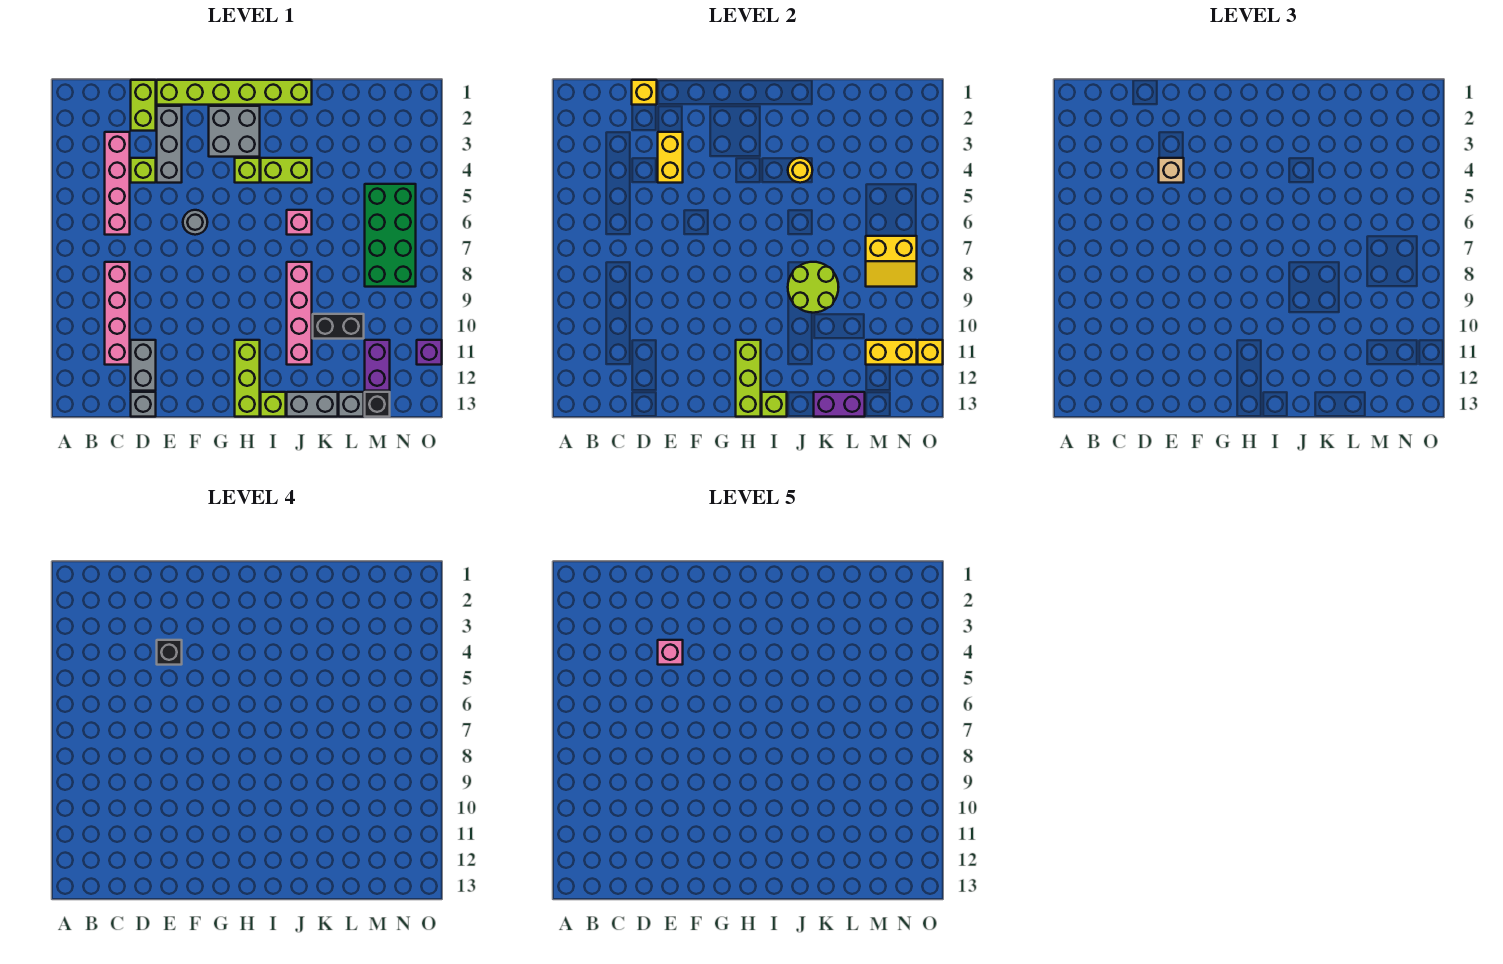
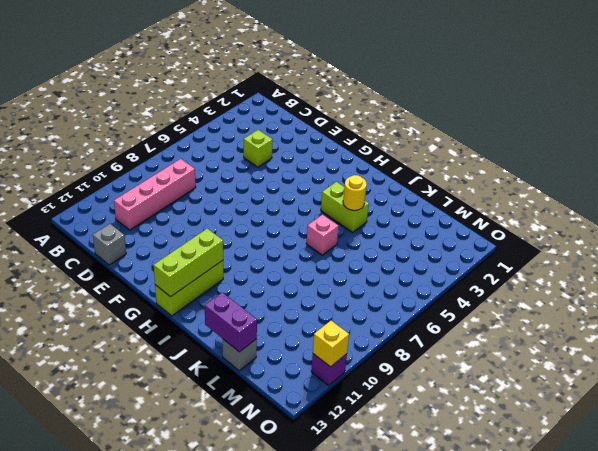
none -> pink brick C3:C6 level 1
none -> lime brick D1:D2 level 1
none -> grey brick D11:D12 level 1
none -> lime brick E1:J1 level 1

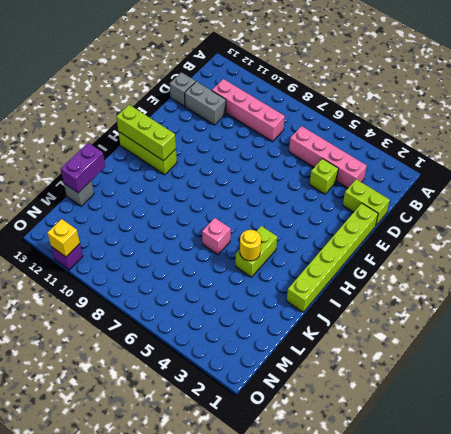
none -> grey brick E2:E4 level 1
none -> grey round brick F6 level 1
none -> grey brick G2:H3 level 1
none -> lime brick H4 level 1

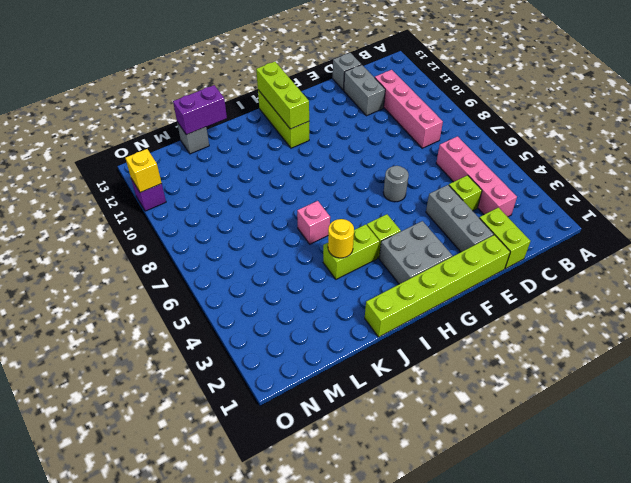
none -> lime brick I13 level 1
none -> pink brick J8:J11 level 1
none -> grey brick J13:K13 level 1
none -> black brick K10:L10 level 1

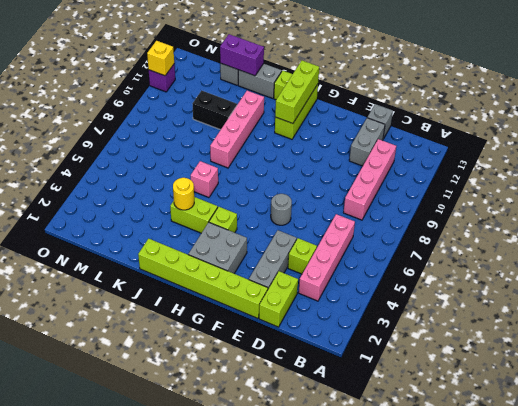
none -> green brick M5:N8 level 1
none -> purple brick M11:M12 level 1
none -> black brick M13 level 1
none -> yellow brick D1 level 2

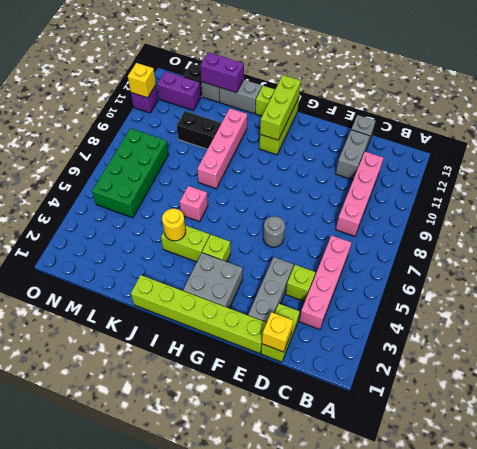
purple brick M12:N12 level 1 -> purple brick M11:M12 level 1
none -> yellow brick E3:E4 level 2
none -> lime brick I13 level 2
none -> lime round brick J8:K9 level 2
none -> yellow slope M7:N8 level 2 top 7

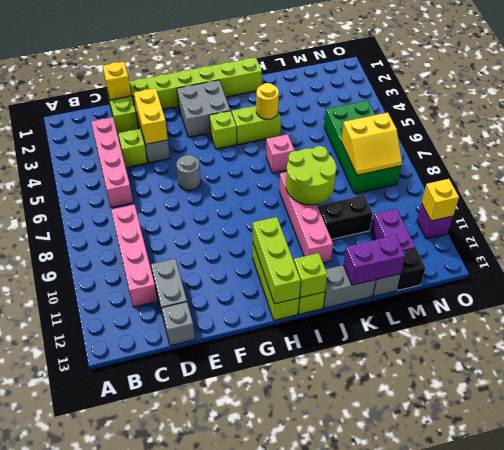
none -> yellow brick M11:N11 level 2
none -> tan brick E4 level 3
none -> black brick E4 level 4
none -> pink brick E4 level 5

